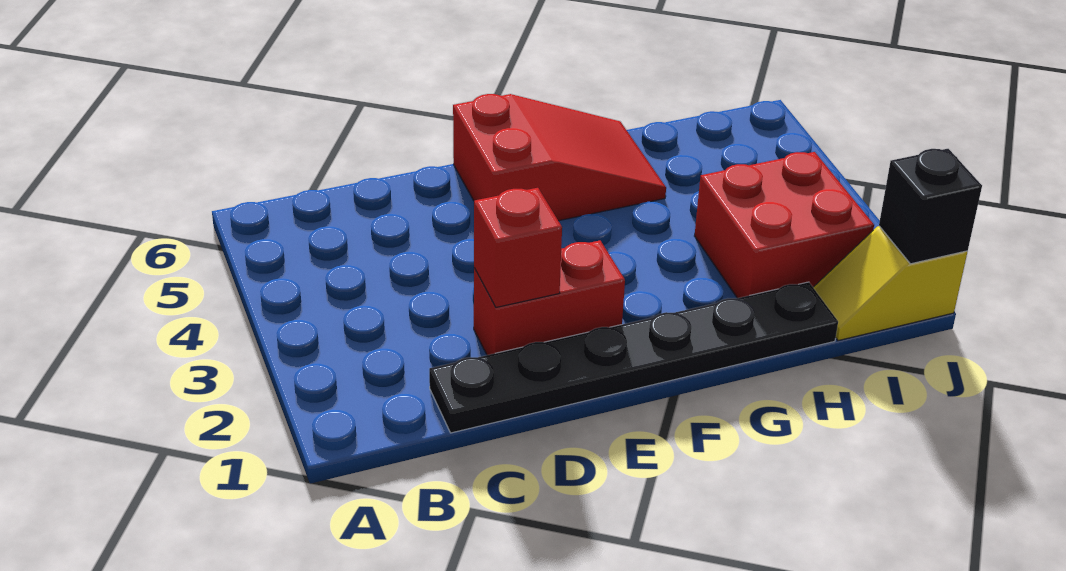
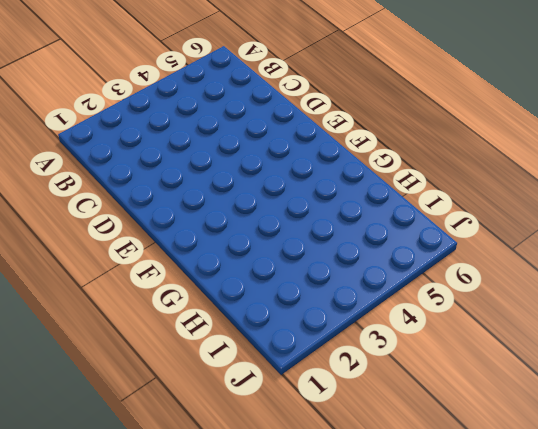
none -> black plate C1:H1 level 1
none -> red brick D2:E2 level 1

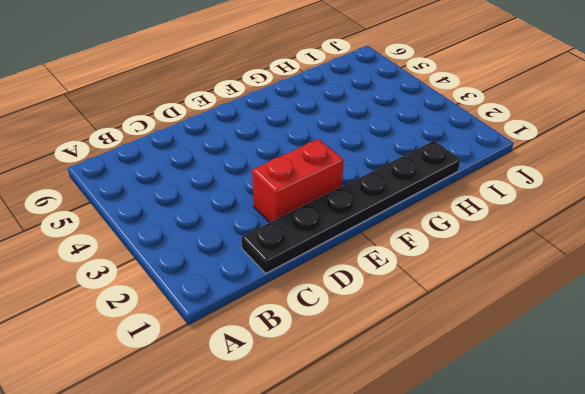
none -> red slope E5:G6 level 1 top E
none -> red brick H2:I3 level 1

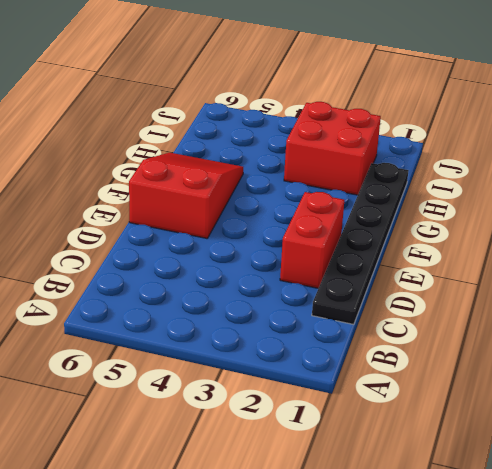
none -> yellow slope I1:J1 level 1 top J
none -> red brick D2 level 2

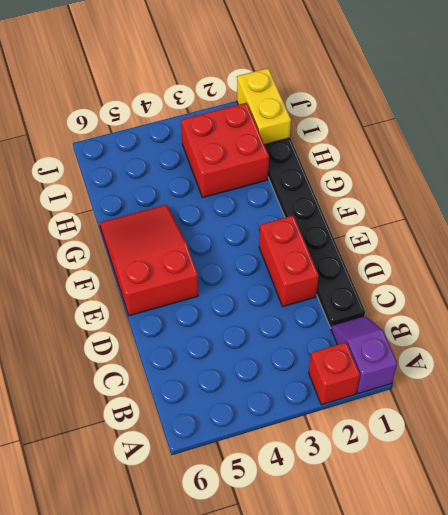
purple slope A1:B1 level 1 top A -> none
red brick A2 level 1 -> red brick D2 level 2
yellow brick I1:J1 level 1 -> yellow slope I1:J1 level 1 top J
none -> black brick J1 level 2

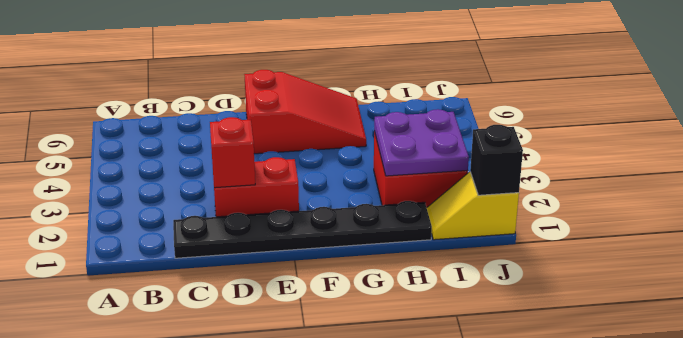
purple plate H2:I3 level 2 -> none

